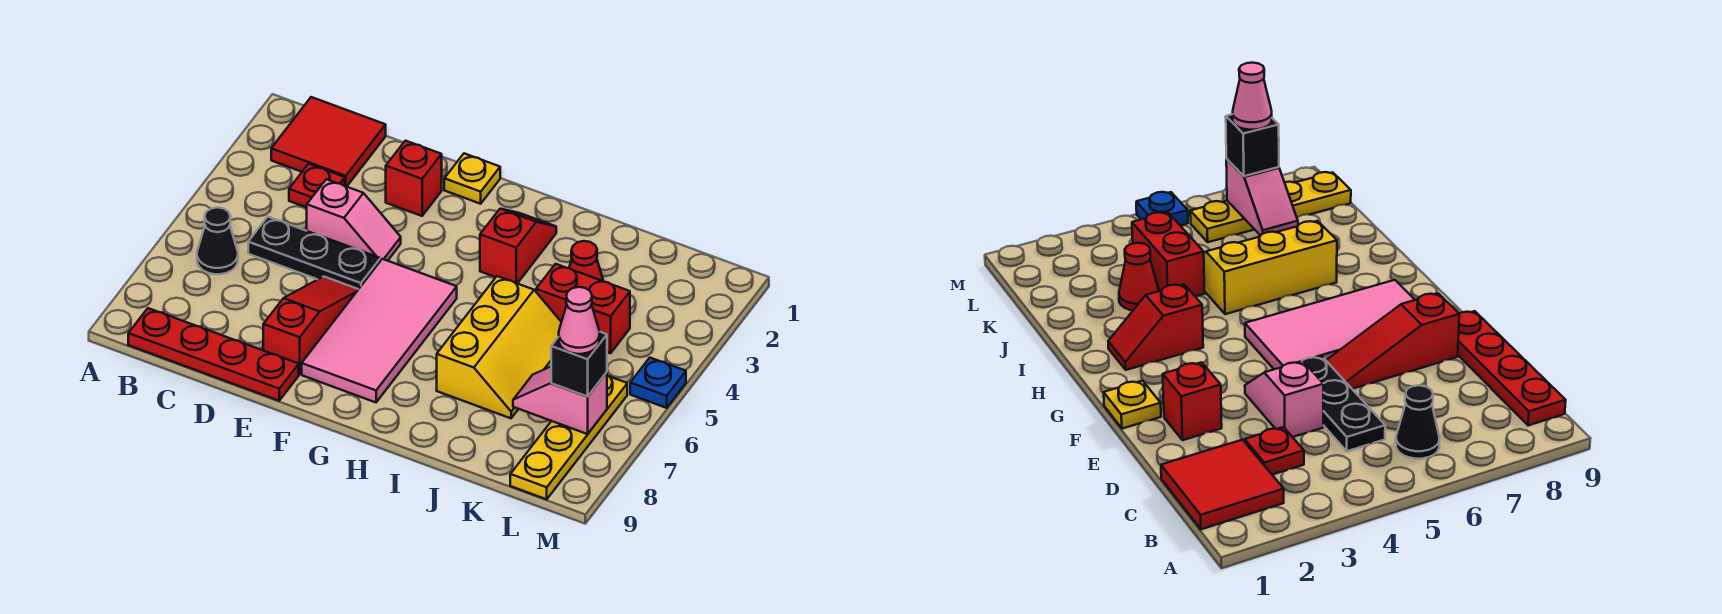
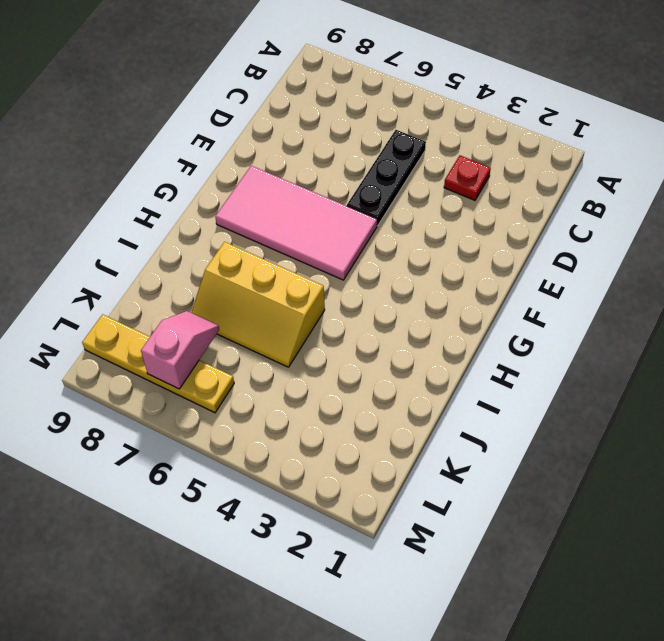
none -> red tile B1:C2 level 1
none -> black cone B6 level 1
none -> red plate B9:E9 level 1

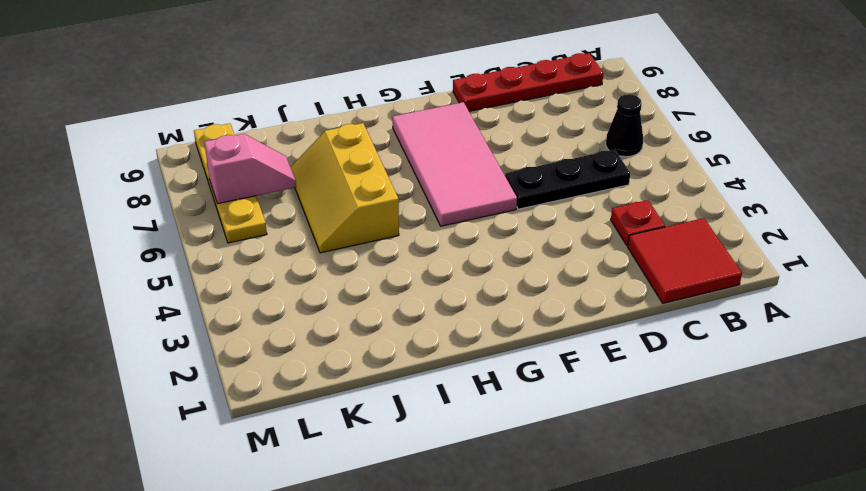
none -> pink slope D4:E4 level 1 top D
none -> red brick E2 level 1
none -> red slope E6:E8 level 1 top 8

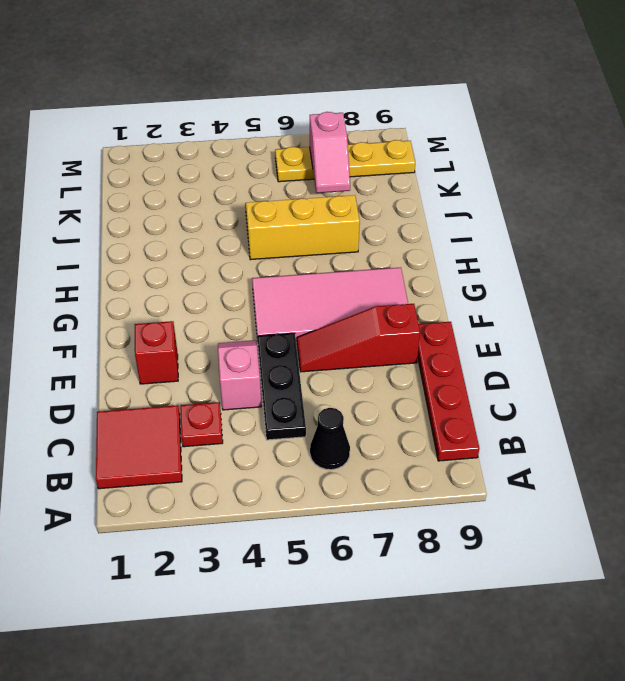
none -> yellow plate F1 level 1
none -> red slope H2:H3 level 1 top 3
none -> red cone J3 level 1

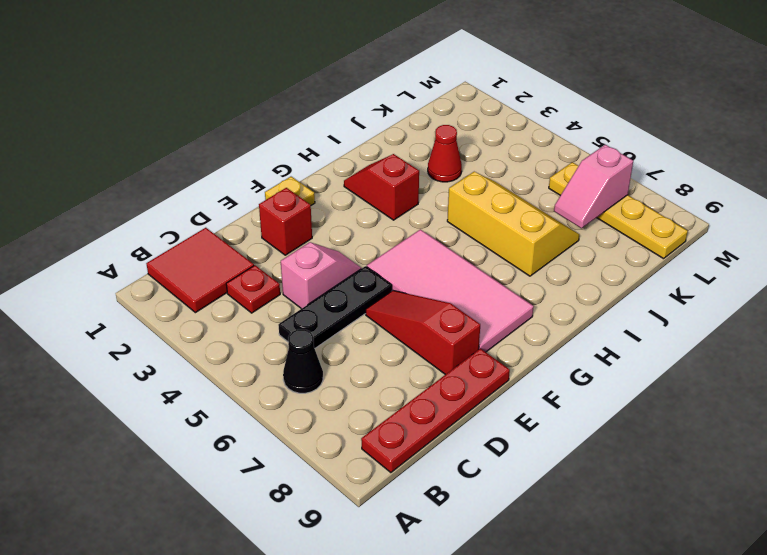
none -> red brick J4:K4 level 1
none -> blue plate M5 level 1
none -> black brick L7 level 3

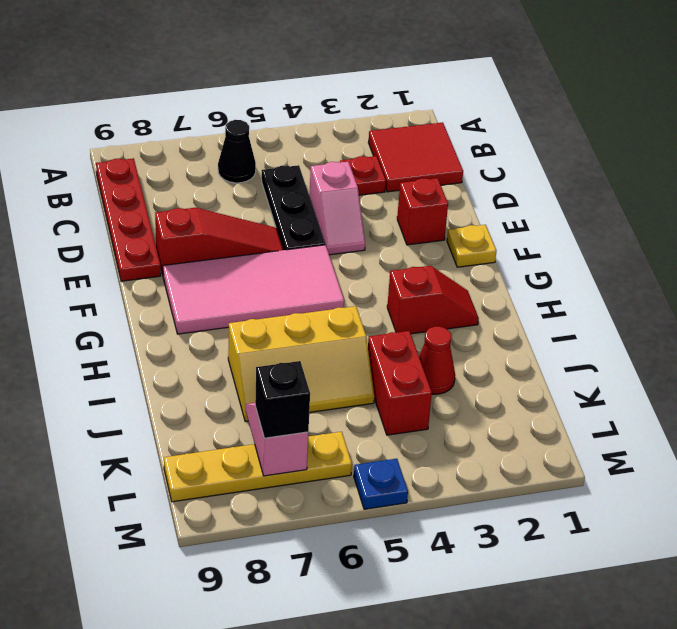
none -> pink cone L7 level 4

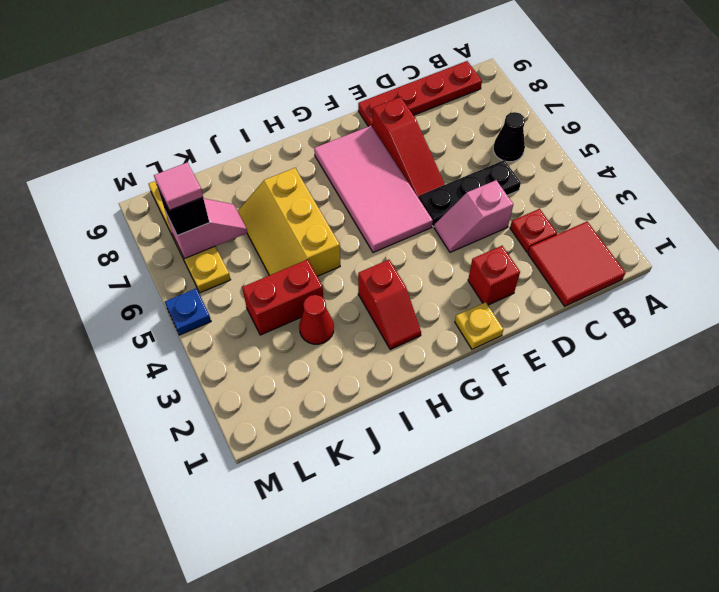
pink tile L7 level 4 -> pink cone L7 level 4

